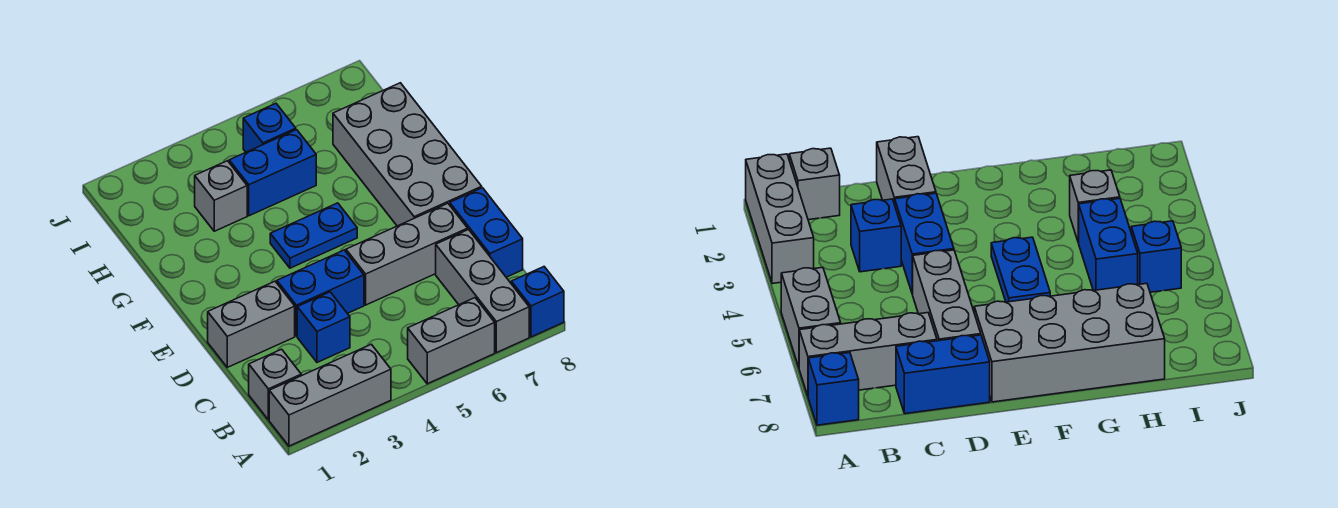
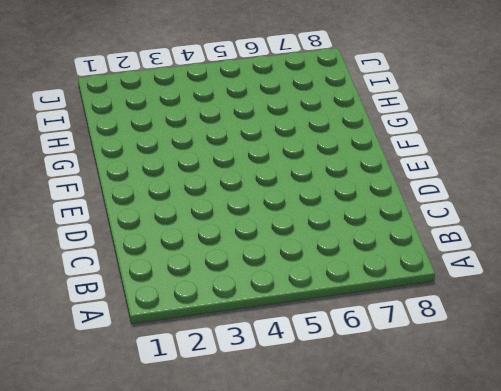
none -> grey brick A1:A3 level 1
none -> grey brick A5:A6 level 1
none -> grey brick A7:C7 level 1

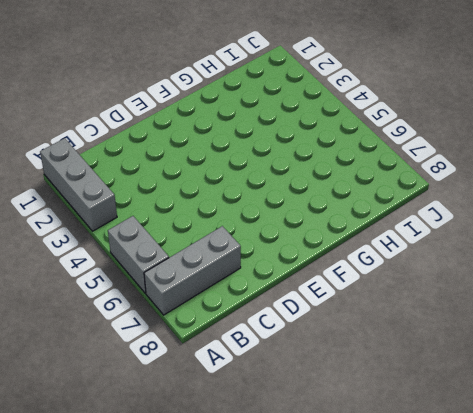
none -> blue brick A8 level 1
none -> grey brick B1 level 1
none -> blue brick C3 level 1

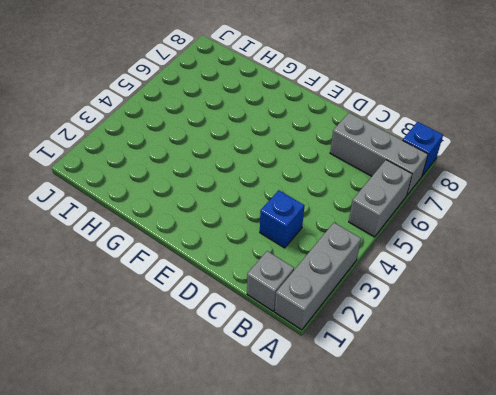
none -> blue brick C8:D8 level 1
none -> grey brick D1:D2 level 1
none -> blue brick D3:D4 level 1

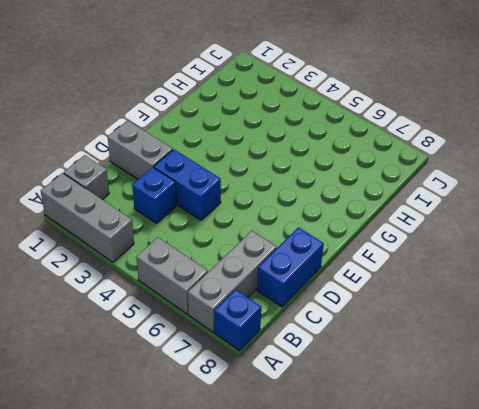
none -> grey brick D5:D7 level 1
none -> grey brick E7:H8 level 1
none -> blue plate F4:F5 level 1

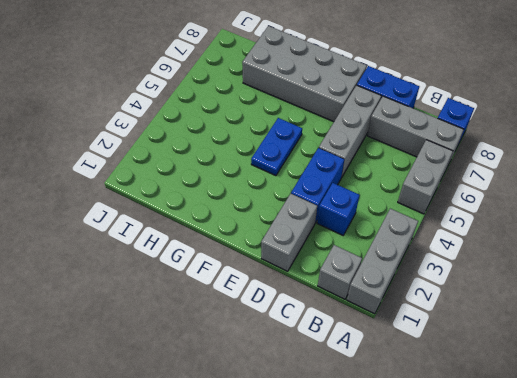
none -> grey brick H3 level 1
none -> blue brick H4:H5 level 1
none -> blue brick I5 level 1

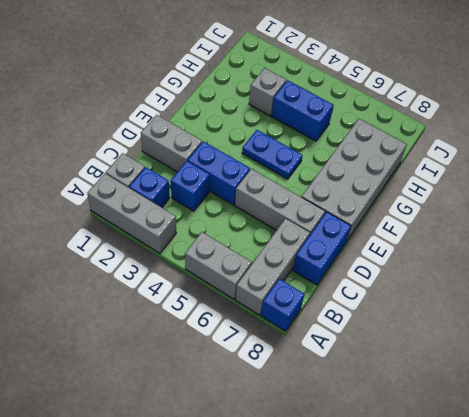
blue brick B2 level 1 -> blue brick I5 level 1

